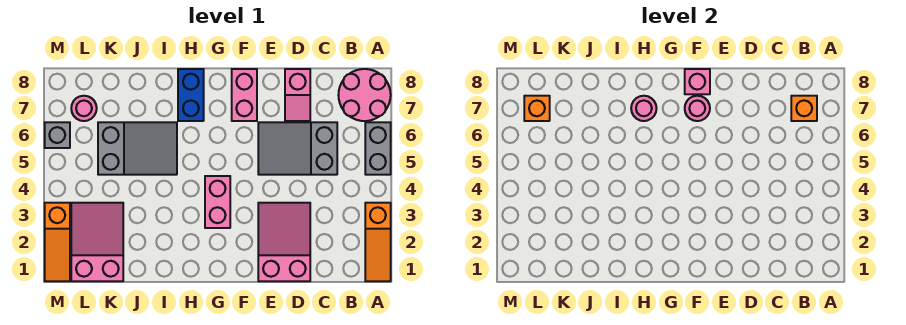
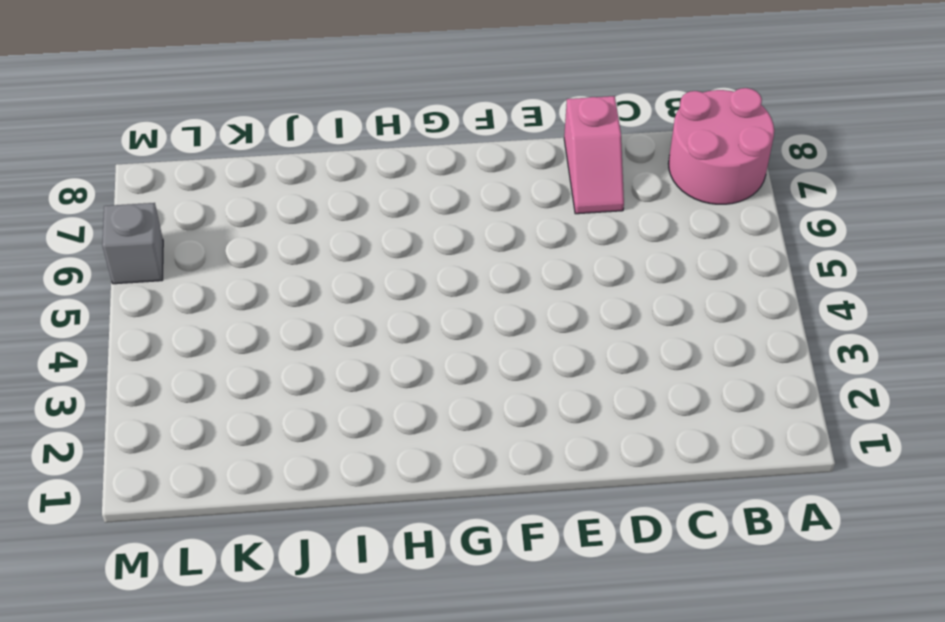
none -> orange slope A1:A3 level 1 top 3
none -> grey brick A5:A6 level 1
none -> grey slope C5:E6 level 1 top C

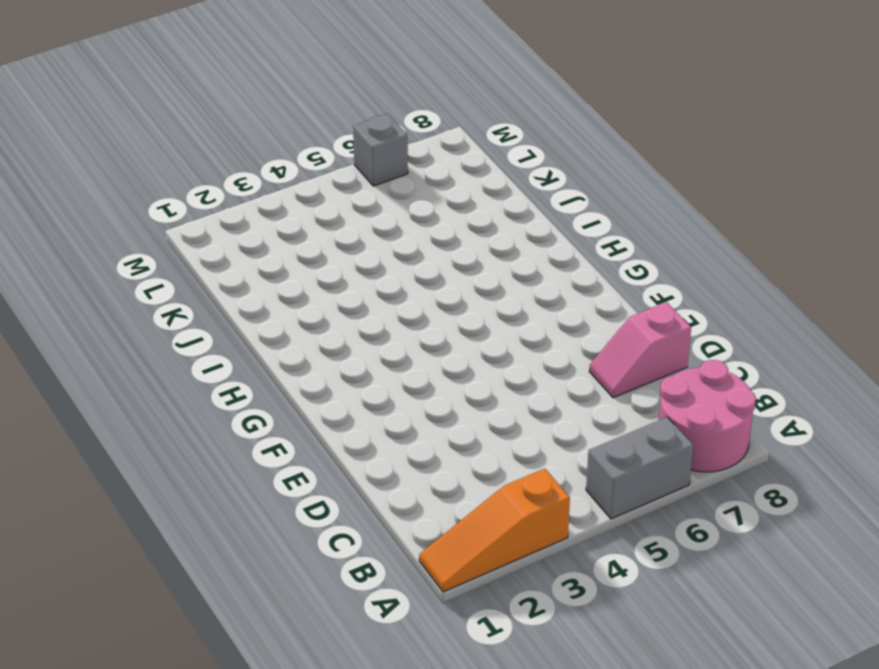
none -> grey slope C5:E6 level 1 top C
none -> pink slope D1:E3 level 1 top 1
none -> pink brick F7:F8 level 1

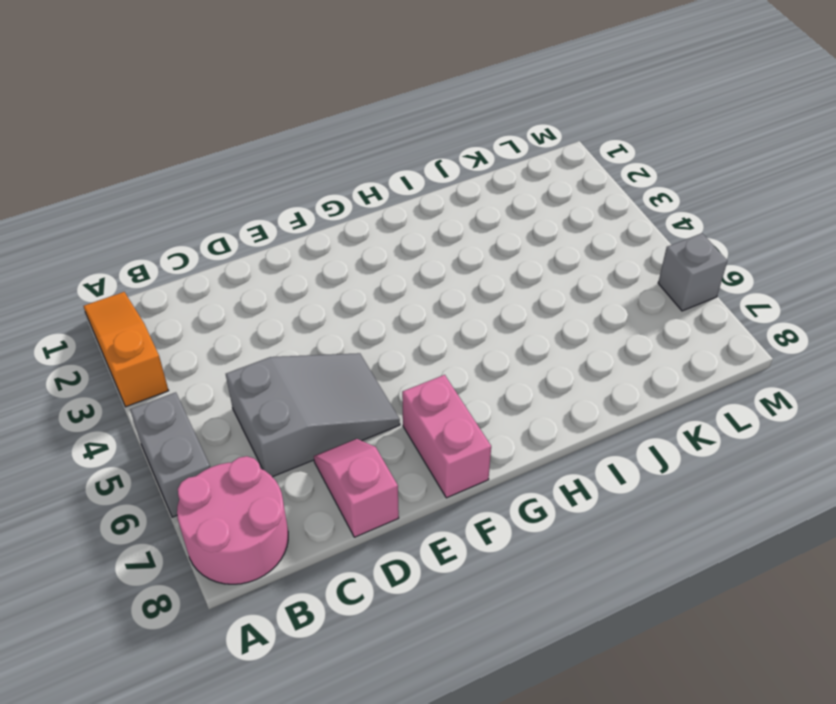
none -> pink slope D1:E3 level 1 top 1
none -> pink brick G3:G4 level 1
none -> blue brick H7:H8 level 1

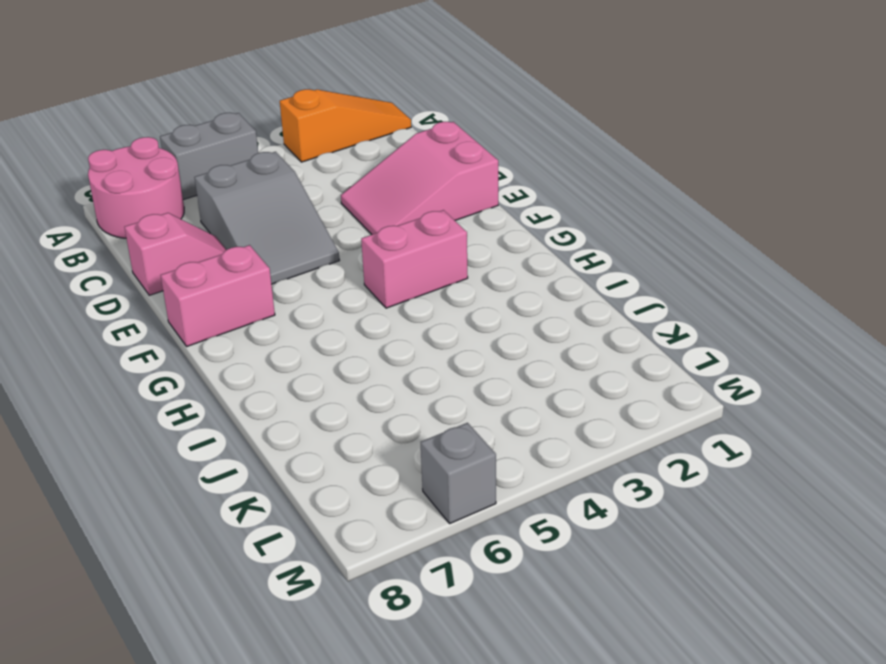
none -> blue brick H7:H8 level 1
none -> grey slope I5:K6 level 1 top K
none -> pink slope K1:L3 level 1 top 1

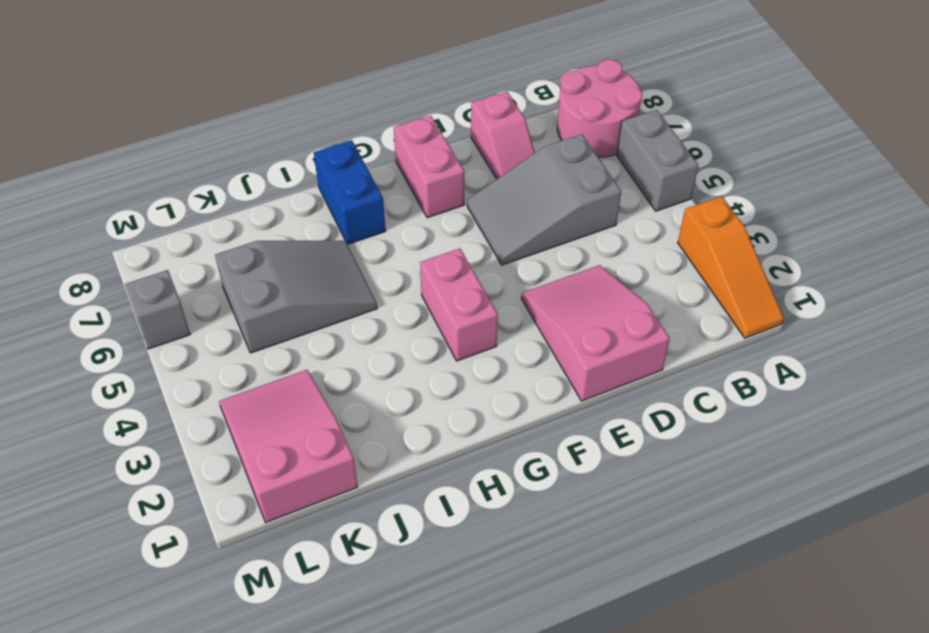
none -> pink round brick L7 level 1
none -> orange slope M1:M3 level 1 top 3
none -> orange brick B7 level 2

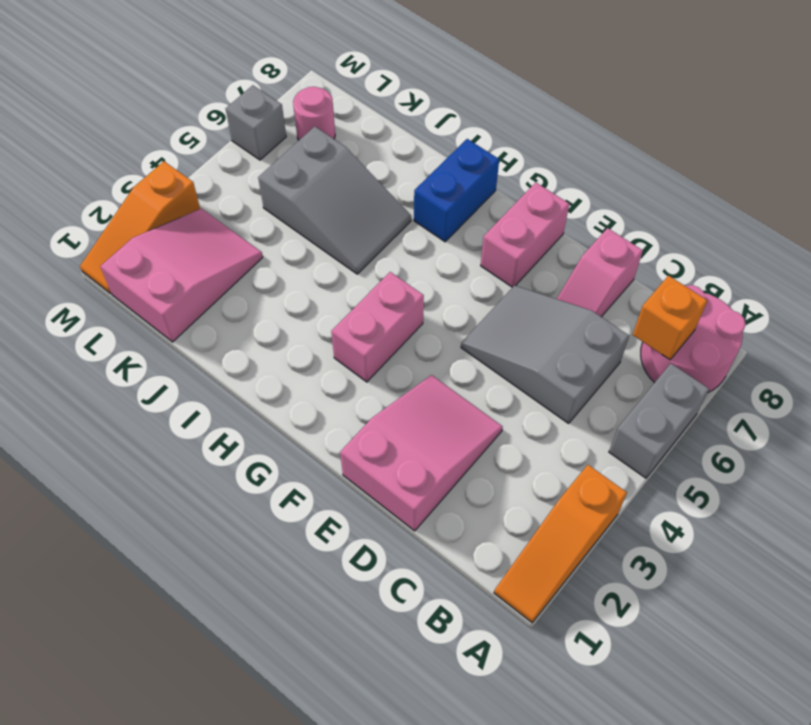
none -> pink round brick F7 level 2
none -> pink brick F8 level 2
none -> pink round brick H7 level 2

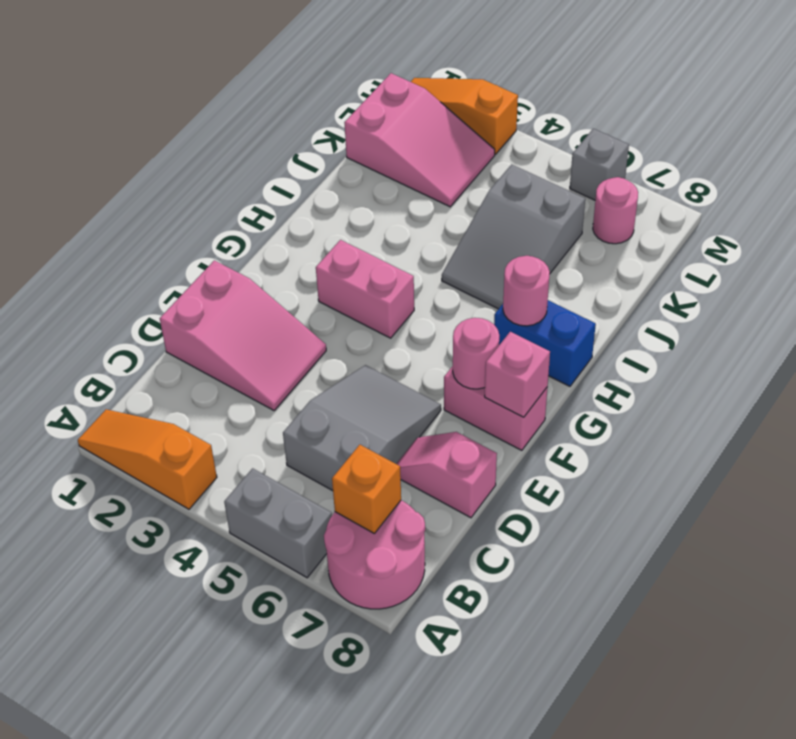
none -> orange brick L7 level 2

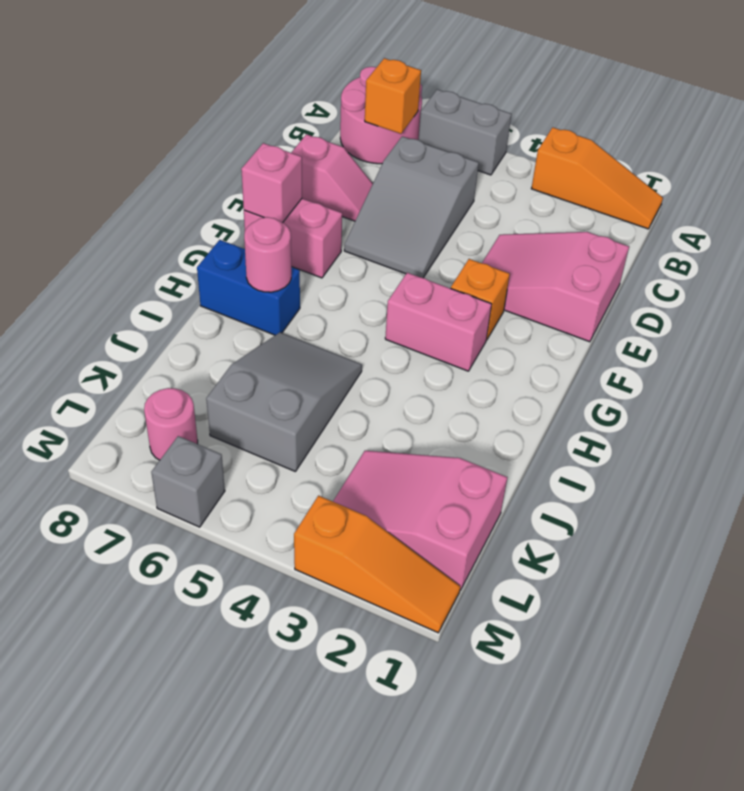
orange brick F3 level 1 -> orange brick L7 level 2
none -> pink round brick F7 level 2

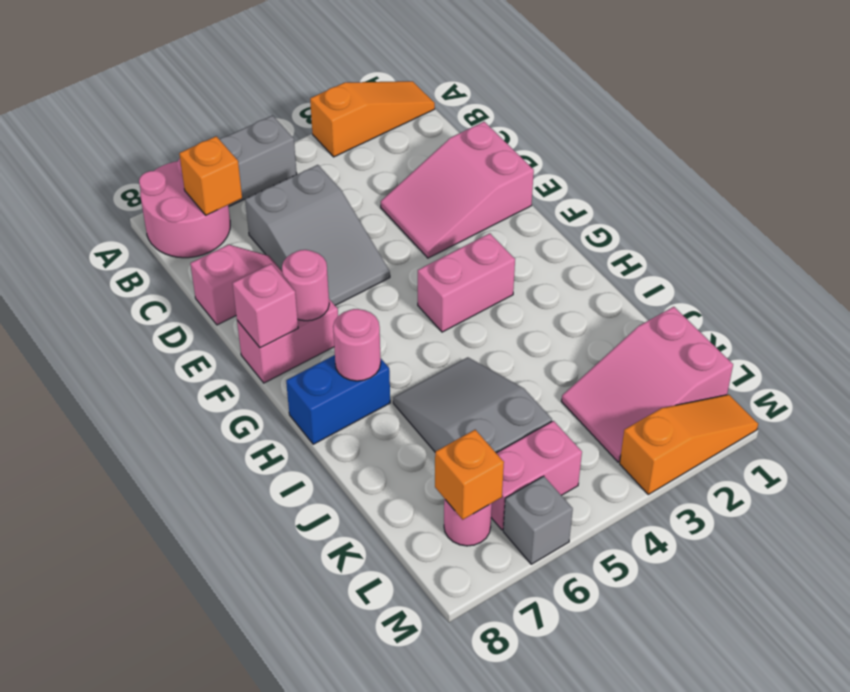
pink brick L5:L6 level 1 -> none

